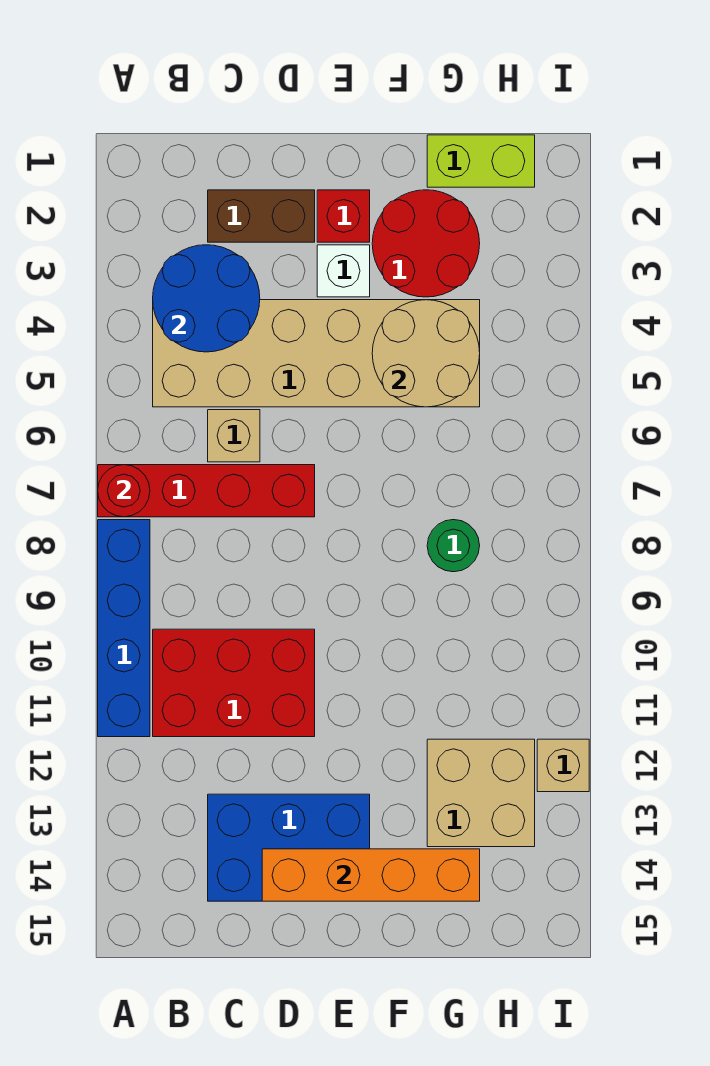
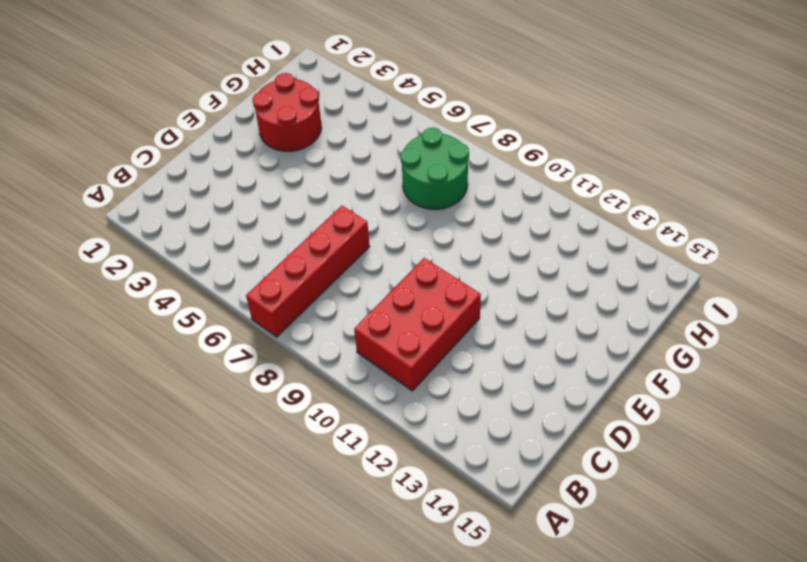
green round brick G7:H8 level 1 -> green round brick G8 level 1
none -> blue brick A8:A11 level 1
none -> tan brick B4:G5 level 1
none -> brown brick C2:D2 level 1

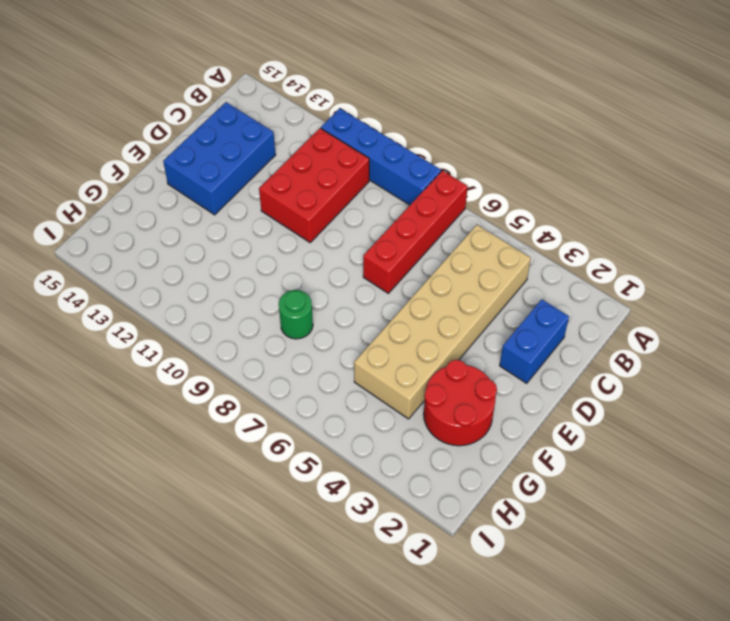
blue brick C2:D2 level 1 -> brown brick C2:D2 level 1
none -> tan brick C6 level 1
none -> red brick E2 level 1
none -> white brick E3 level 1

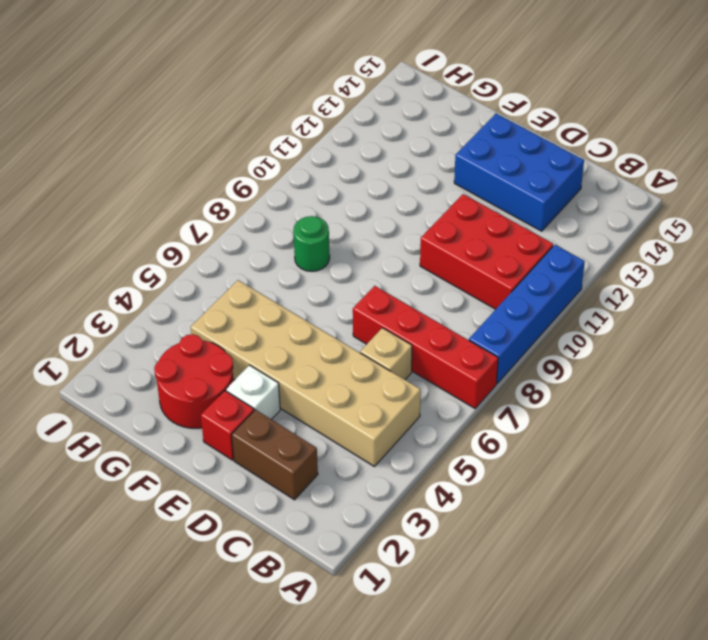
none -> lime brick G1:H1 level 1
none -> tan brick G12:H13 level 1
none -> tan brick I12 level 1

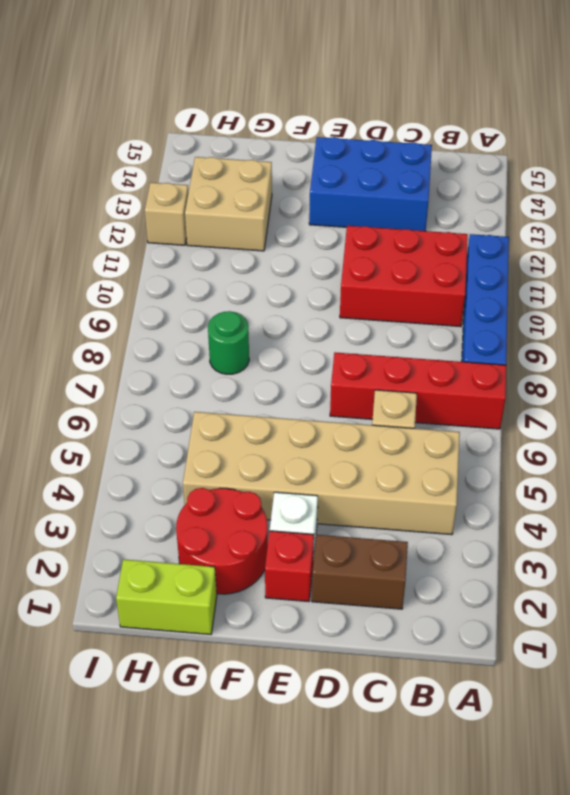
none -> red round brick A7 level 2
none -> blue round brick B3:C4 level 2
none -> orange brick D14:G14 level 2

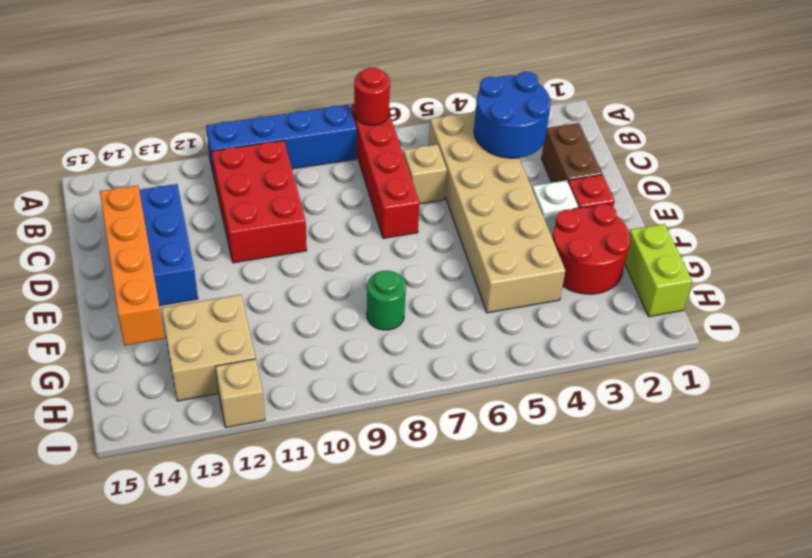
none -> tan round brick F4:G5 level 2

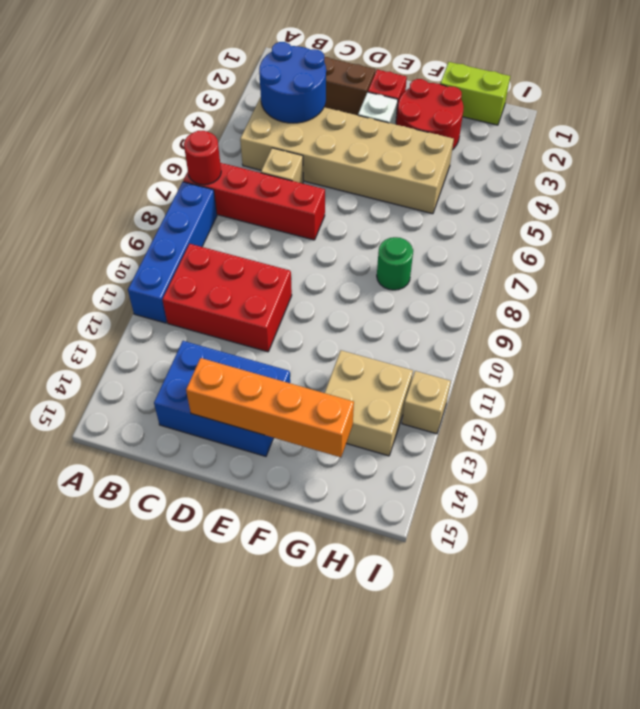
none -> tan round brick F4:G5 level 2

